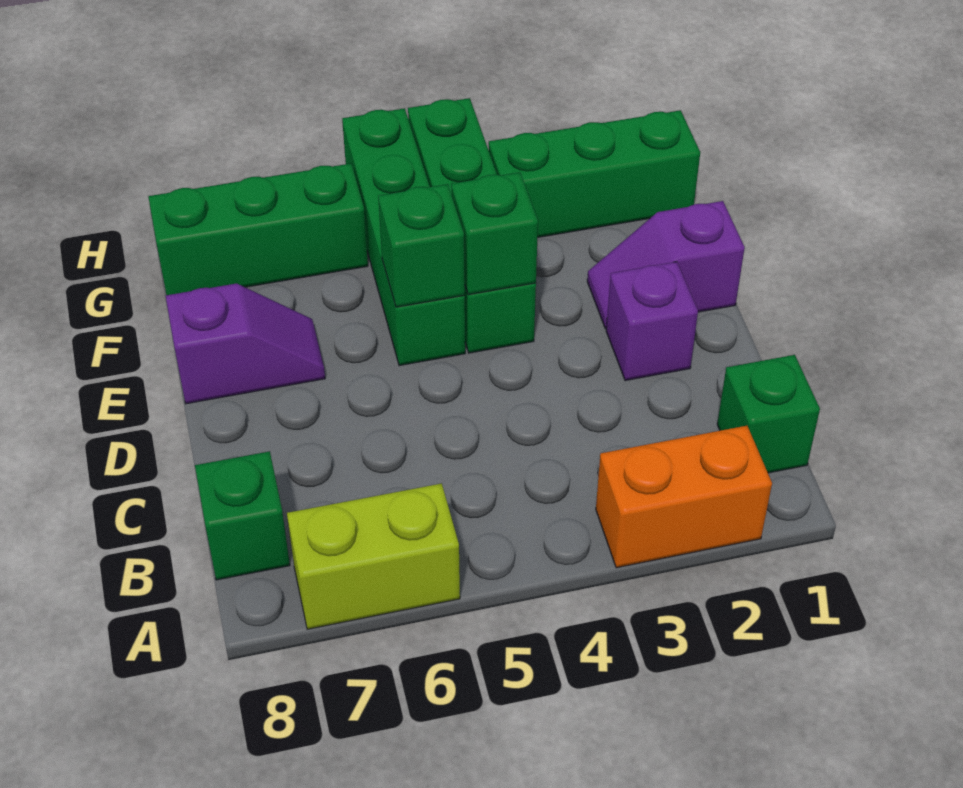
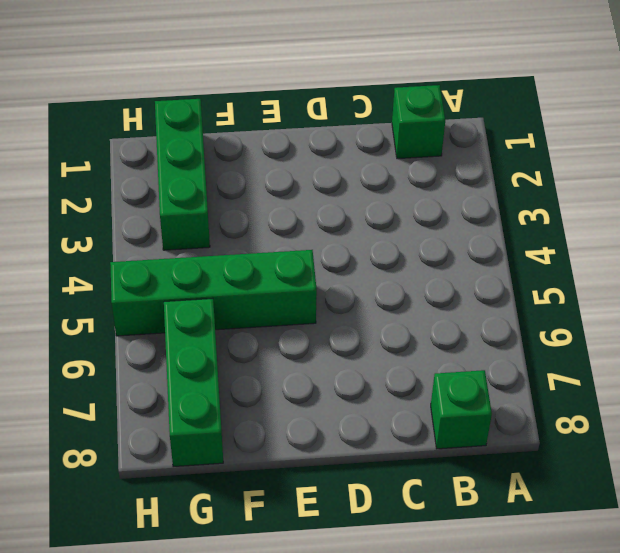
none -> orange brick A2:A3 level 1
none -> lime brick A6:A7 level 1
none -> purple brick D2 level 1

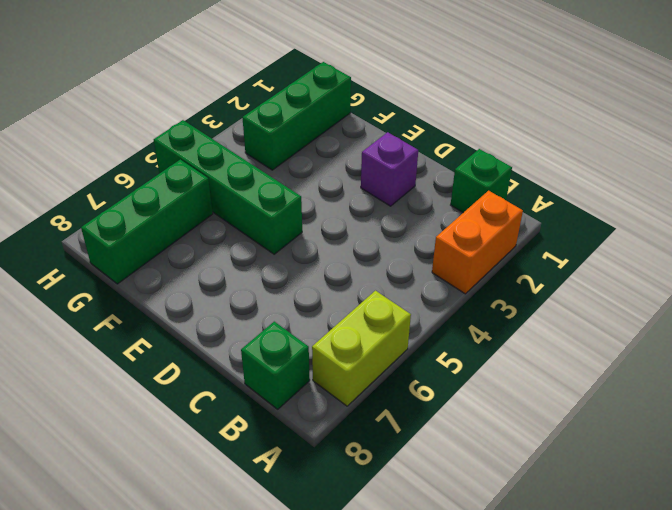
none -> purple slope E1:E2 level 1 top 1
none -> green brick E4:H4 level 1
none -> purple slope E7:E8 level 1 top 8

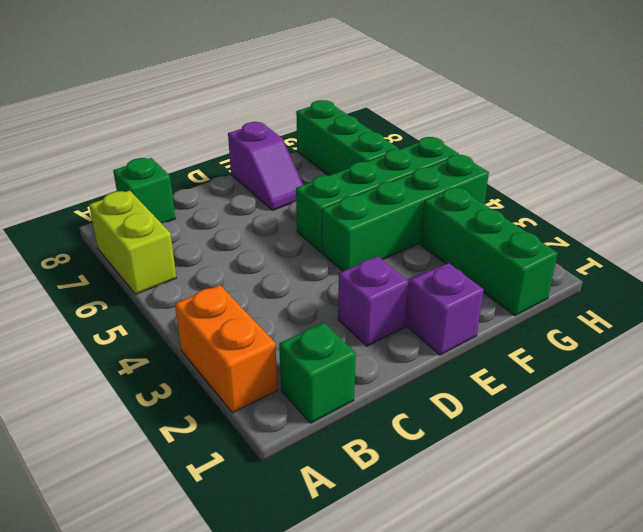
none -> green brick E4 level 2
none -> green brick E5 level 2

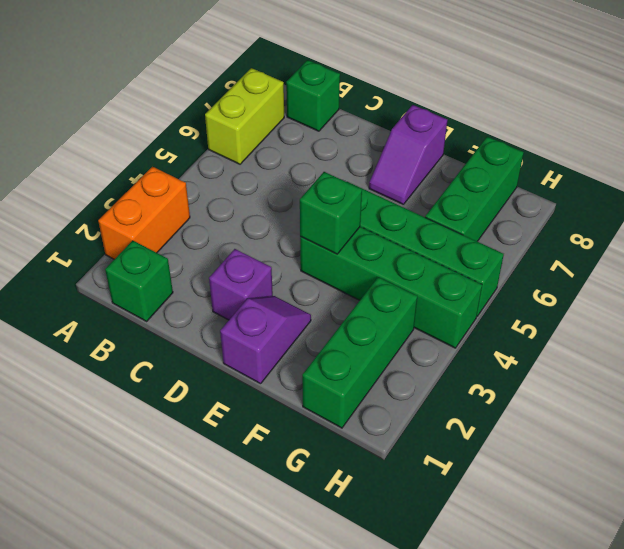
none -> green brick E5 level 2

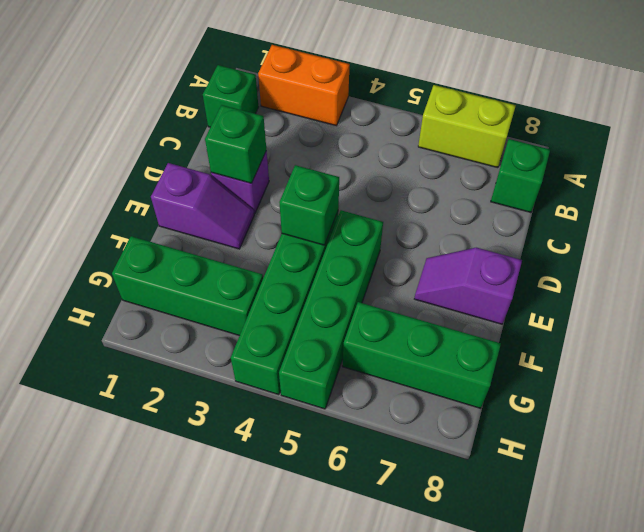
green brick D2 level 2 -> green brick E5 level 2

